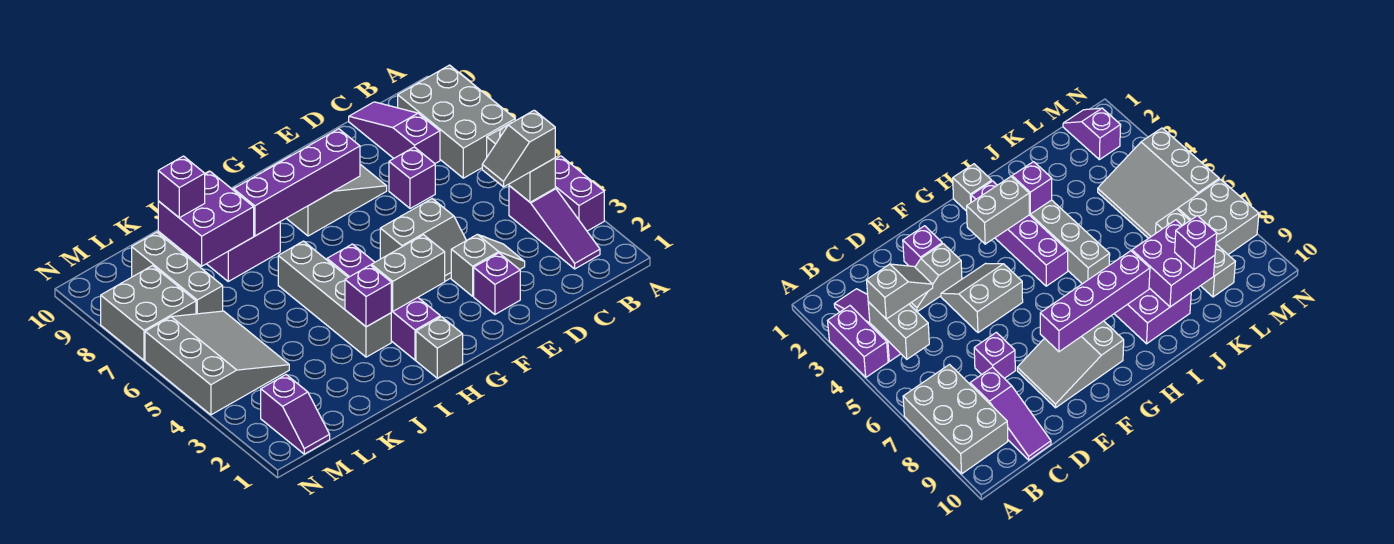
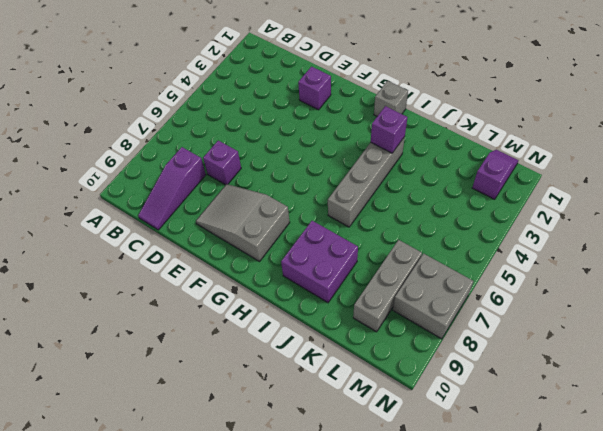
none -> purple brick A3:A4 level 1
none -> grey brick A7:B9 level 1
none -> purple slope B2:B4 level 1 top 4

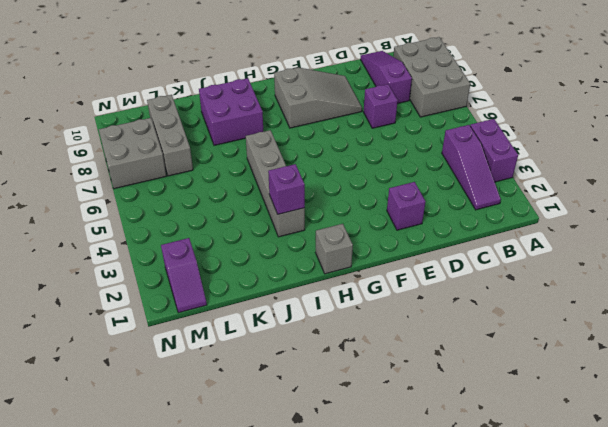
none -> grey slope D3:E3 level 1 top E
none -> grey slope E4:F5 level 1 top 5
none -> purple brick H2:H5 level 1

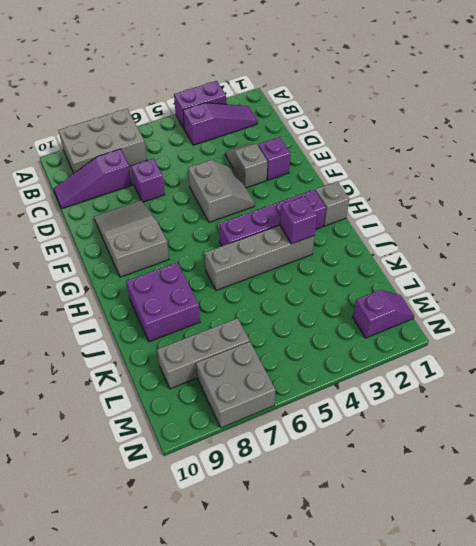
none -> grey slope L4:N6 level 1 top N
none -> grey brick B4:B5 level 2
none -> purple brick F8:I8 level 2

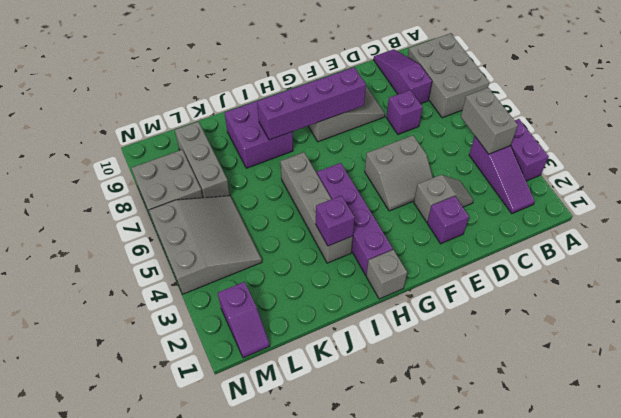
none -> grey brick G3:H3 level 2
none -> purple brick J8:K9 level 2
none -> grey slope B4:C4 level 3 top B

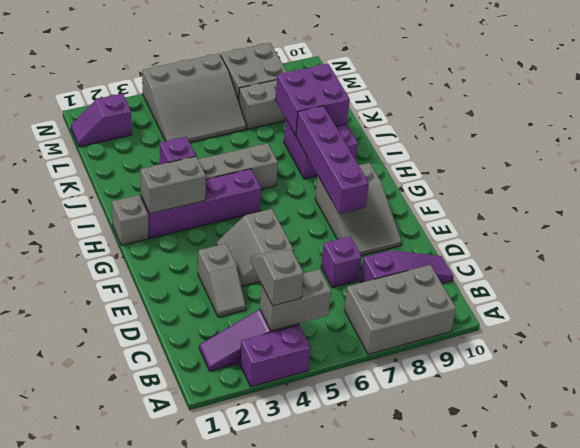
grey brick H2:H3 level 2 -> grey brick G3:H3 level 2
none -> purple brick E2 level 1
none -> purple brick K9 level 3

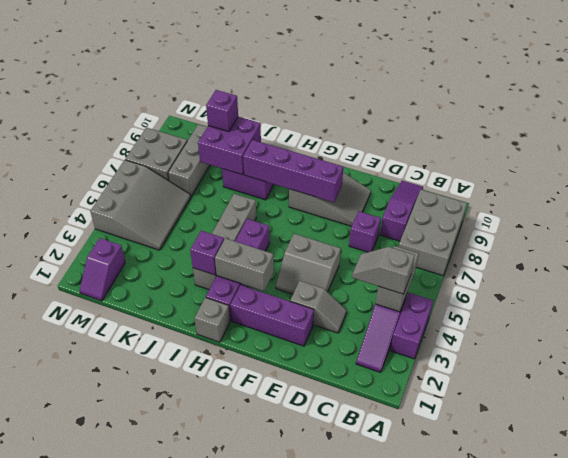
purple brick E2:G2 level 1 -> purple brick E2 level 1

